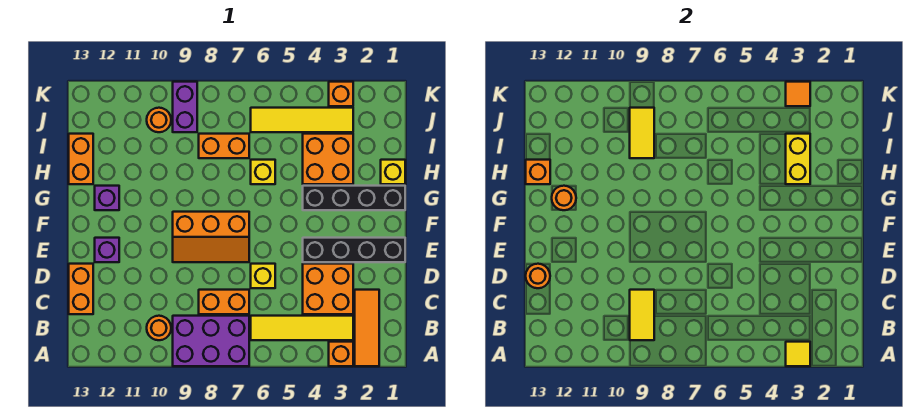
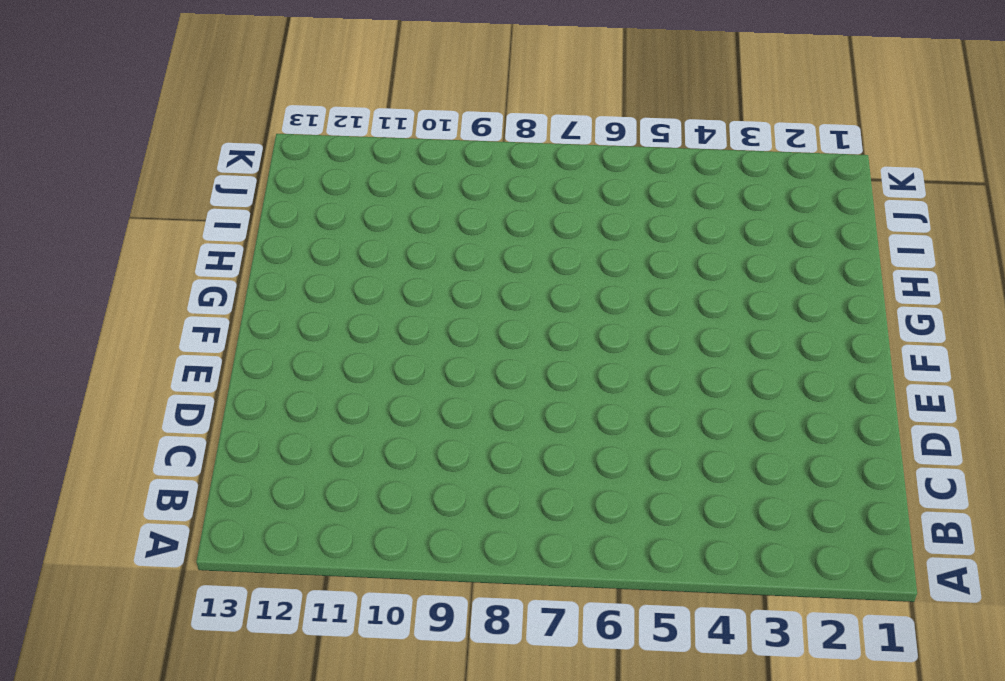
none -> orange tile A2:C2 level 1
none -> orange brick A3 level 1
none -> purple brick A7:B9 level 1
none -> yellow tile B3:B6 level 1

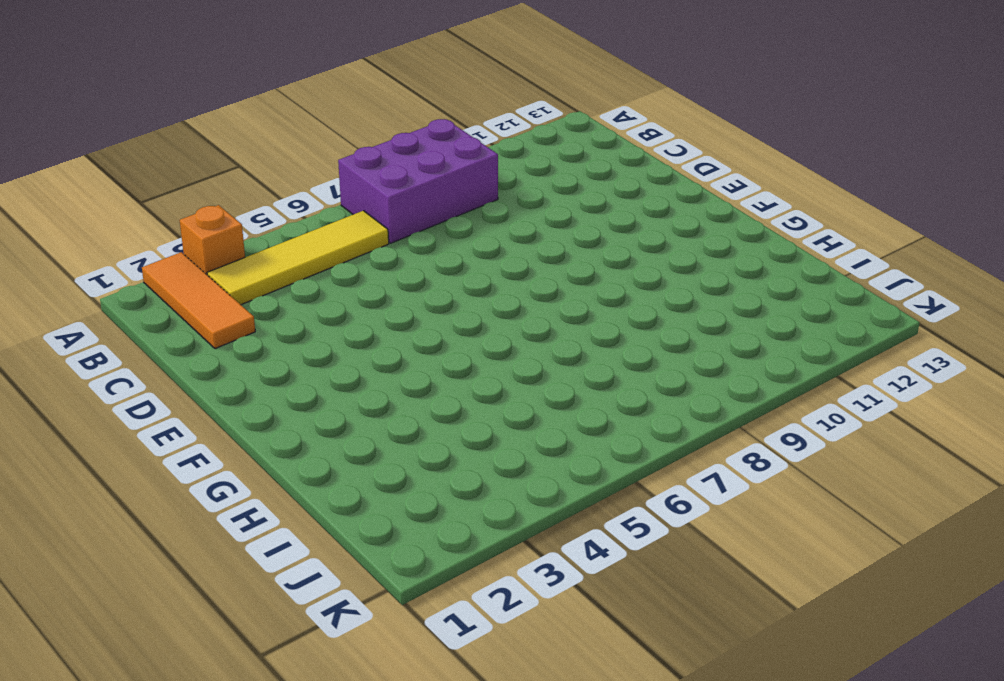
none -> orange round brick B10 level 1
none -> orange brick C3:D4 level 1
none -> orange brick C7:C8 level 1
none -> orange brick C13:D13 level 1

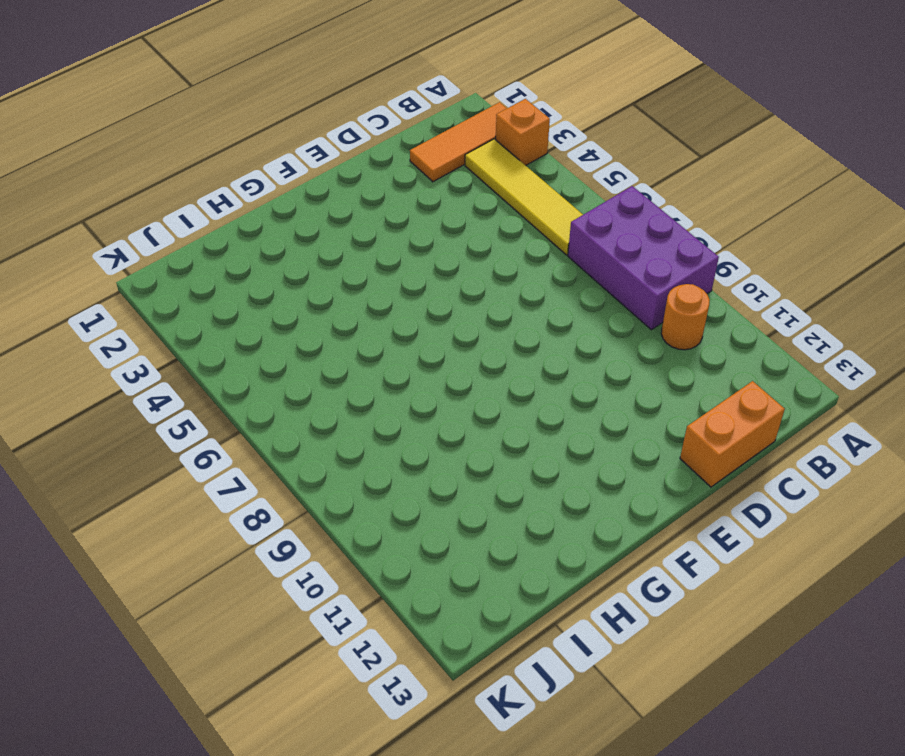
none -> orange brick C3:D4 level 1
none -> orange brick C7:C8 level 1
none -> yellow brick D6 level 1
none -> black brick E1:E4 level 1

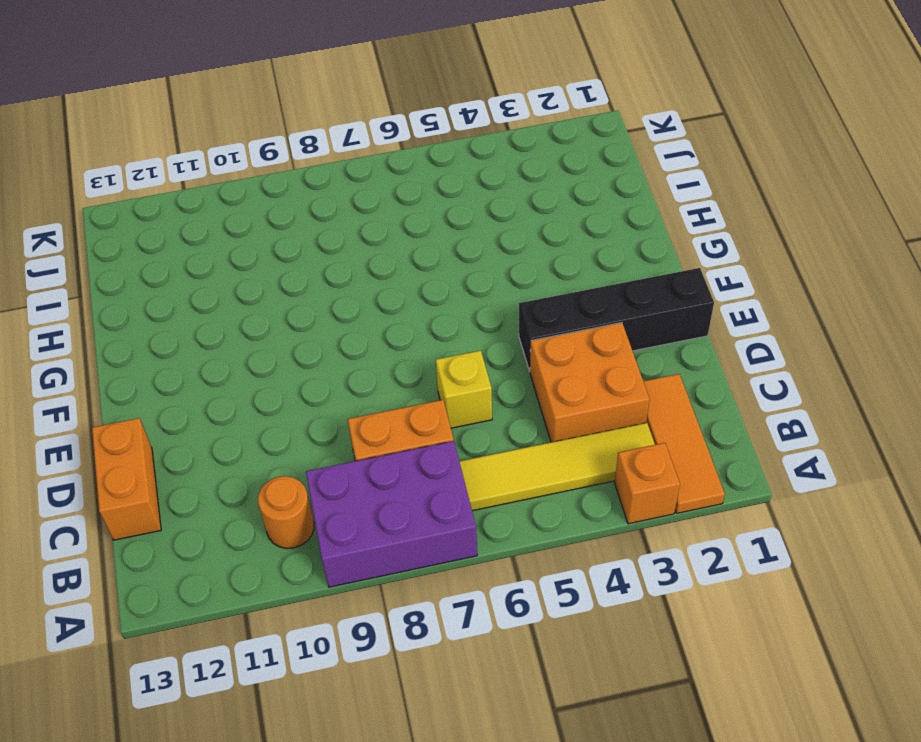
none -> orange slope E7:F9 level 1 top F
none -> purple brick E12 level 1
none -> black brick G1:G4 level 1
none -> purple brick G12 level 1

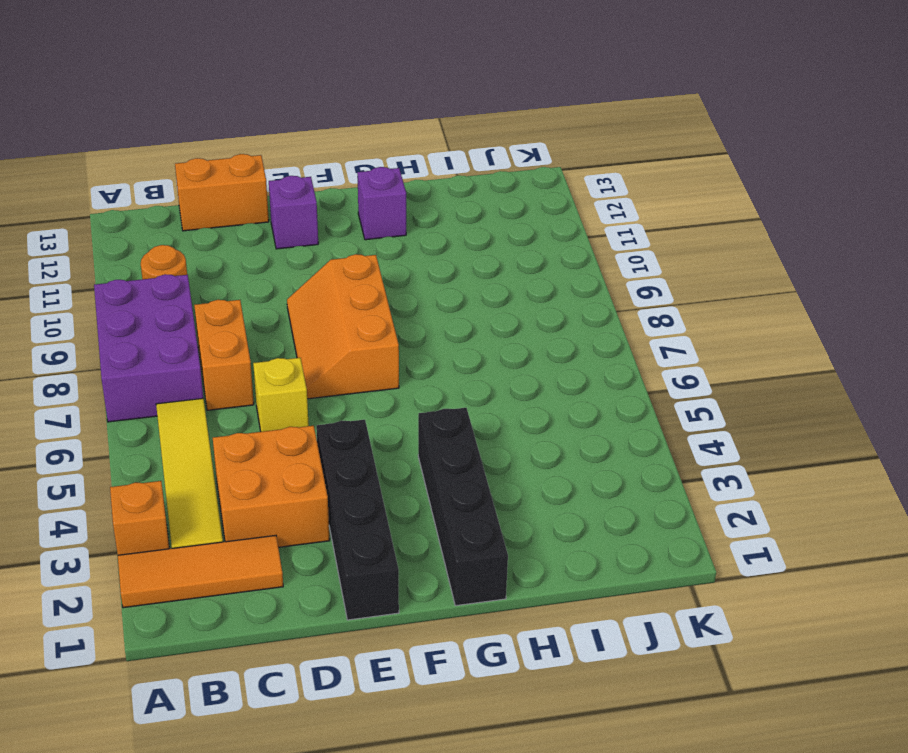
none -> yellow brick H1 level 1
none -> orange brick H3:I4 level 1
none -> yellow brick H6 level 1
none -> orange brick H13:I13 level 1

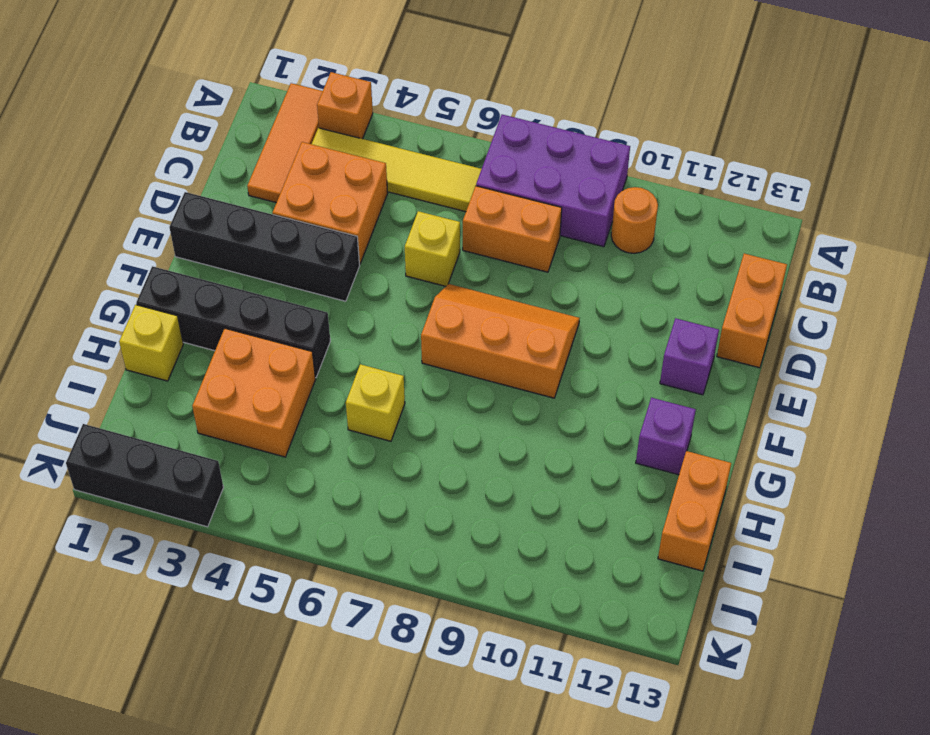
black brick K1:K3 level 1 -> orange brick K3 level 1
none -> orange brick I7:I8 level 1
none -> yellow tile J3:J6 level 1
none -> purple brick J9:K9 level 1
none -> orange round brick J10 level 1

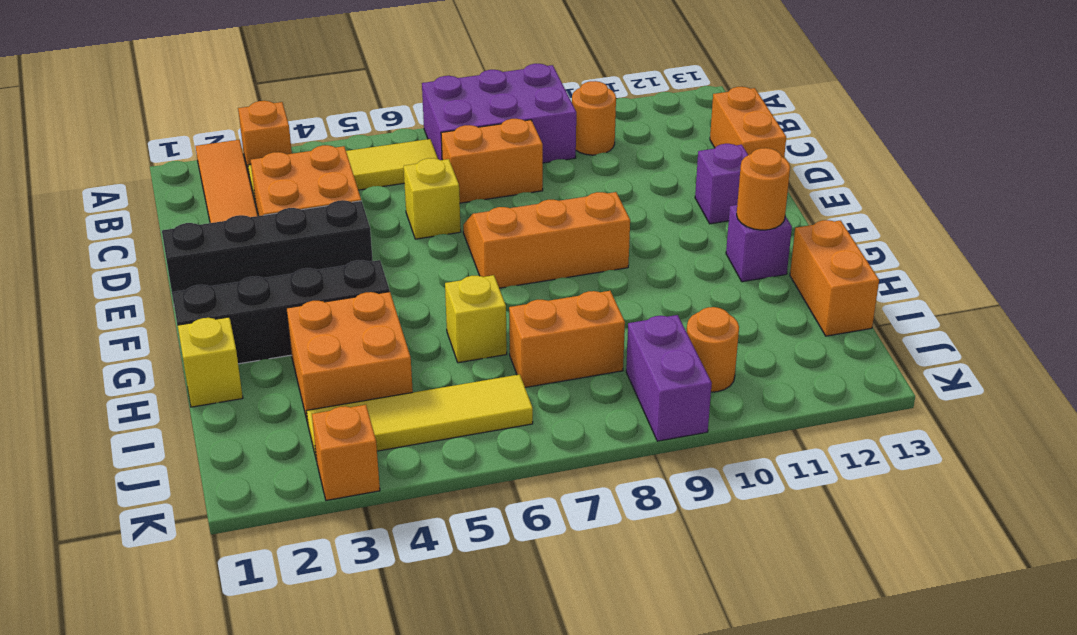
none -> yellow tile A3 level 2
none -> yellow tile B9:C9 level 2
none -> orange round brick D13 level 2
none -> yellow brick H3:I3 level 2

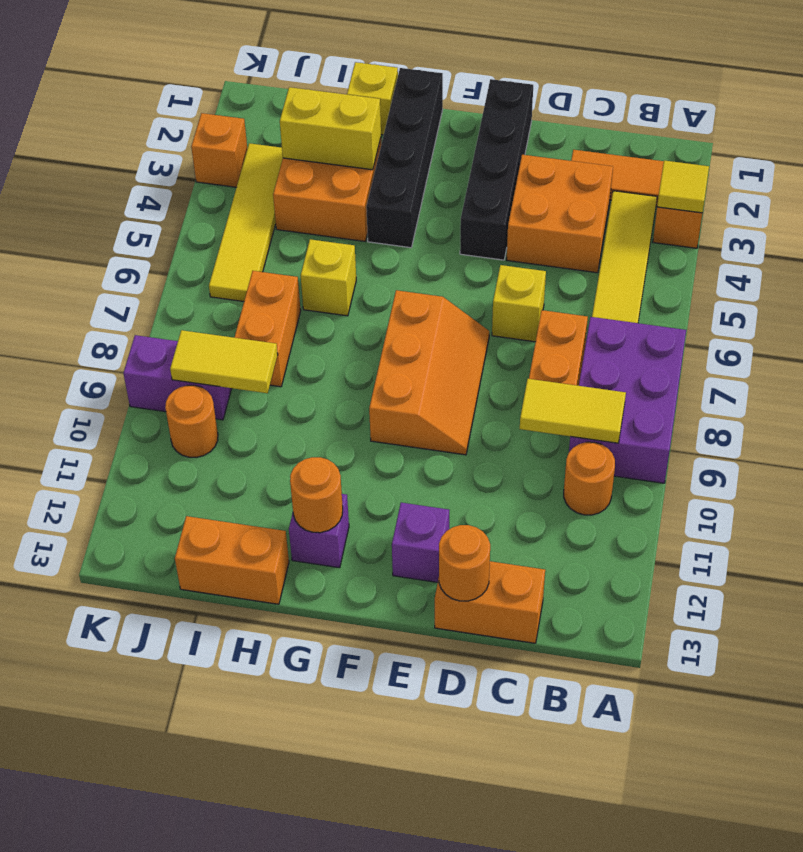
none -> orange brick H13 level 2
none -> orange tile K3 level 2

